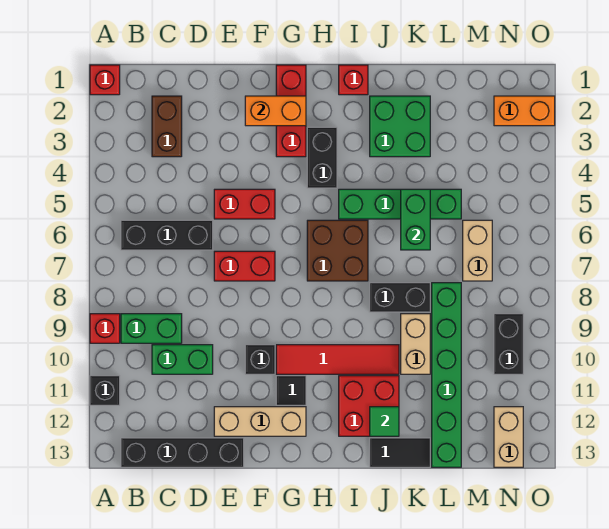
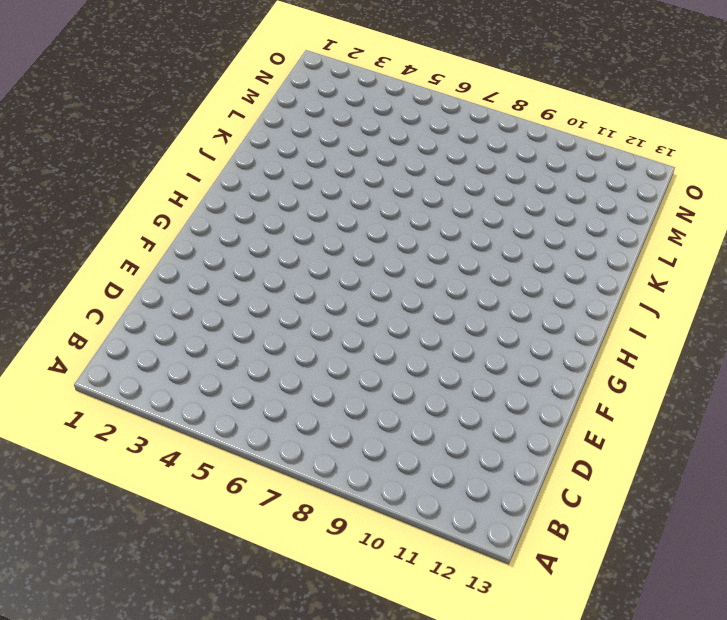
none -> red brick A1 level 1
none -> red brick A9 level 1
none -> black brick A11 level 1
none -> black brick B6:D6 level 1

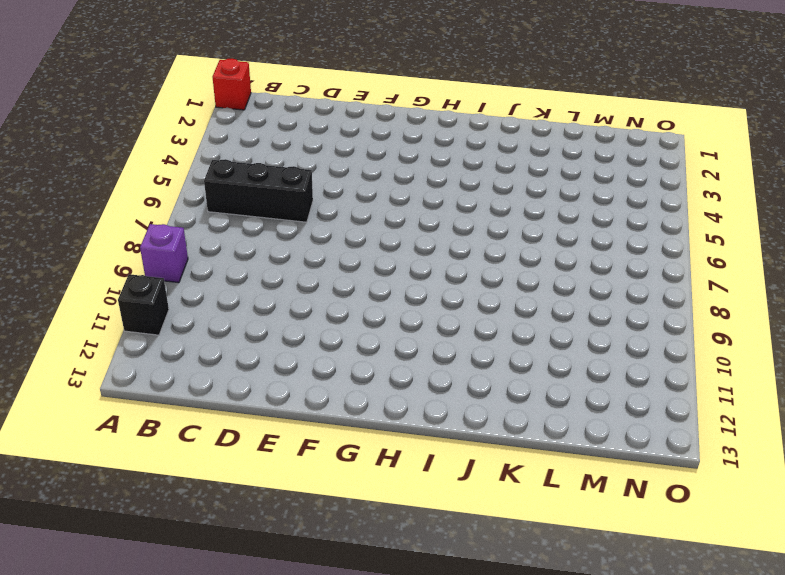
purple brick A9 level 1 -> red brick A9 level 1
none -> green brick B9:C9 level 1
none -> black brick B13:E13 level 1
none -> brown brick C2:C3 level 1
none -> green brick C10:D10 level 1

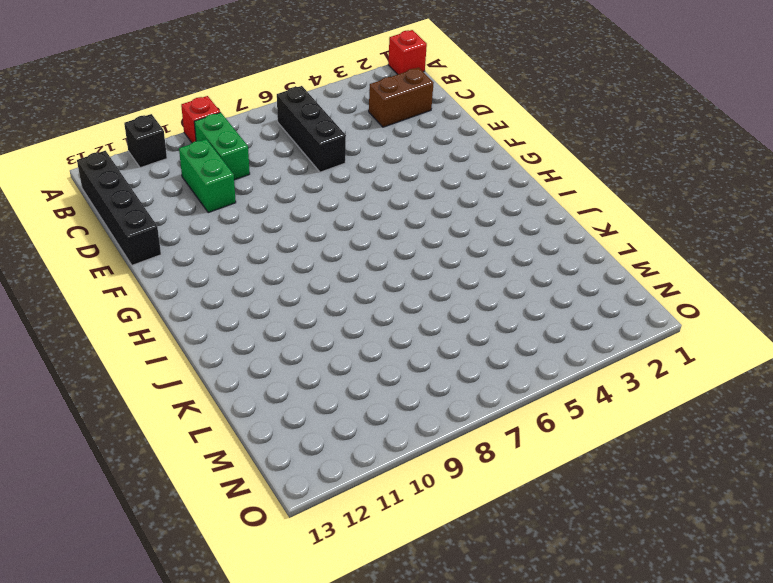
none -> red brick E5:F5 level 1
none -> red brick E7:F7 level 1
none -> tan brick E12:G12 level 1
none -> black brick F10 level 1

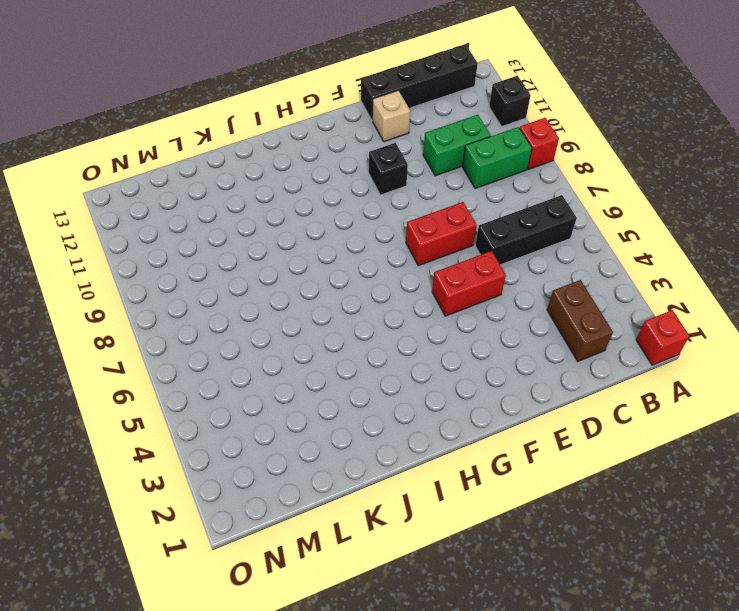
tan brick E12 level 1 -> tan brick E12:G12 level 1
none -> red brick G1:G3 level 1
none -> red tile G10:J10 level 1
none -> black tile G11 level 1
none -> black brick H3:H4 level 1

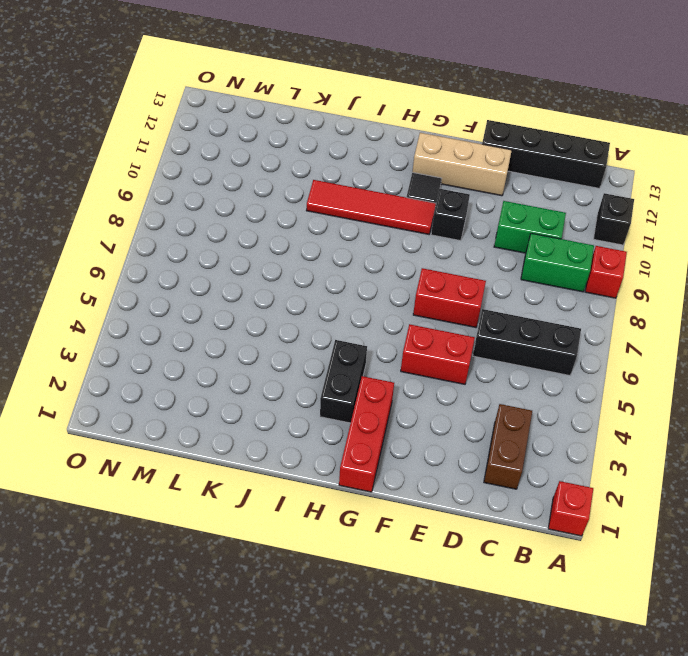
none -> brown brick H6:I7 level 1
none -> red brick I1 level 1
none -> green brick I5:L5 level 1
none -> red brick I11:J12 level 1

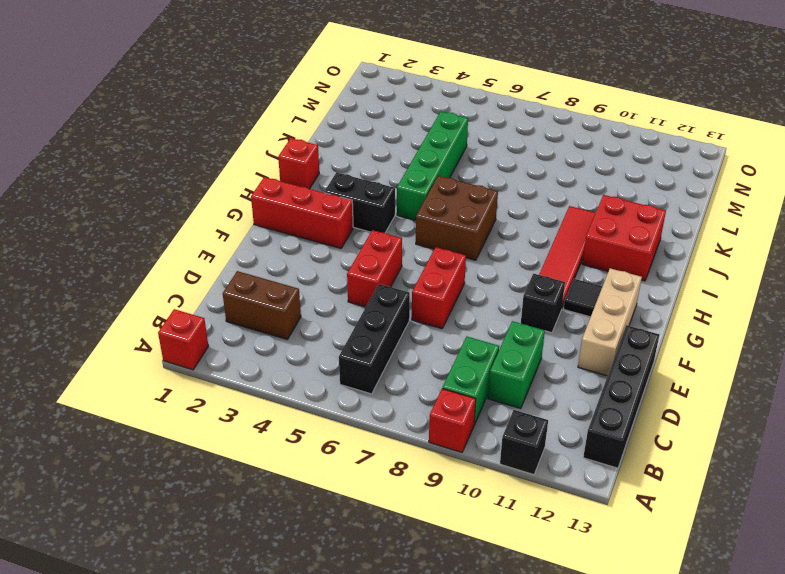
none -> green brick J2:K3 level 1
none -> black brick J8:K8 level 1
none -> black tile J13:K13 level 1
none -> tan brick K9:K10 level 1

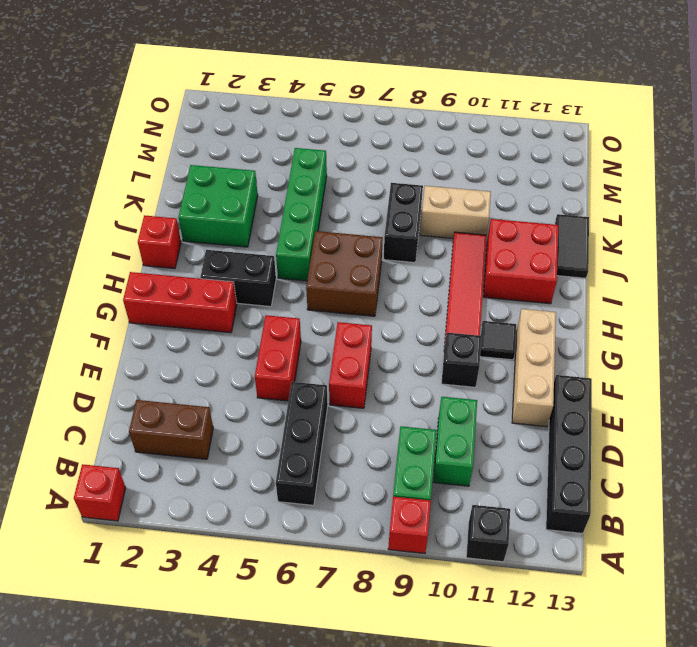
none -> green brick L8:L13 level 1
none -> tan brick M6:M7 level 1
none -> orange brick N2:O2 level 1
none -> black brick N9:N10 level 1

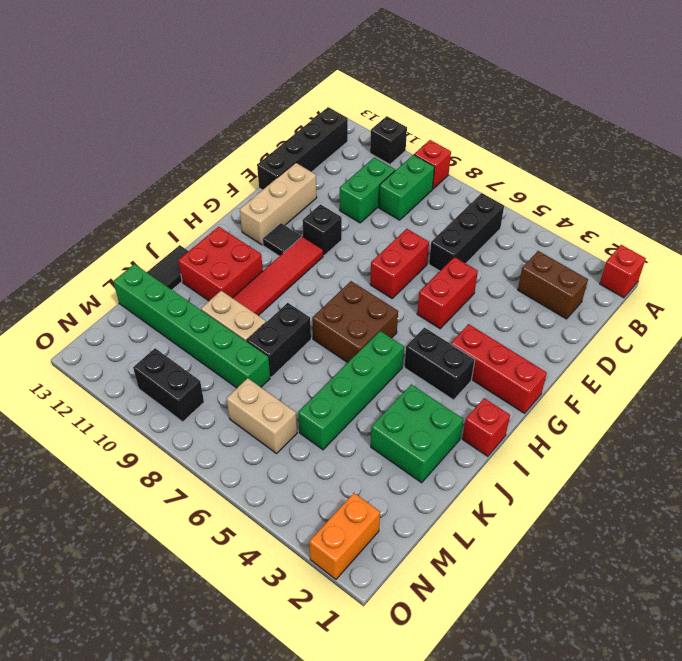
none -> tan brick N12:N13 level 1
none -> orange brick F2:G2 level 2
none -> green tile J12 level 2
none -> green brick K5:K6 level 2

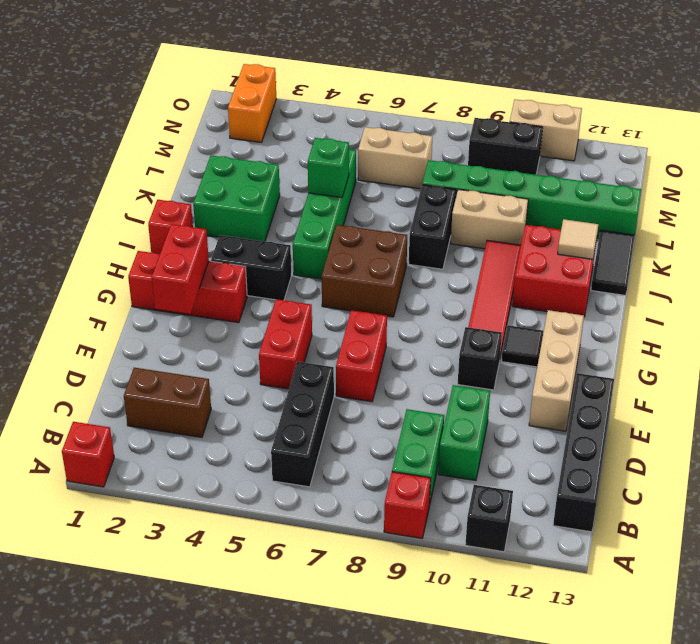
red brick F2:G2 level 2 -> orange brick F2:G2 level 2
tan tile J12 level 2 -> green tile J12 level 2
green brick K5 level 2 -> green brick K5:K6 level 2
tan brick O10:O11 level 1 -> tan brick N12:N13 level 1

